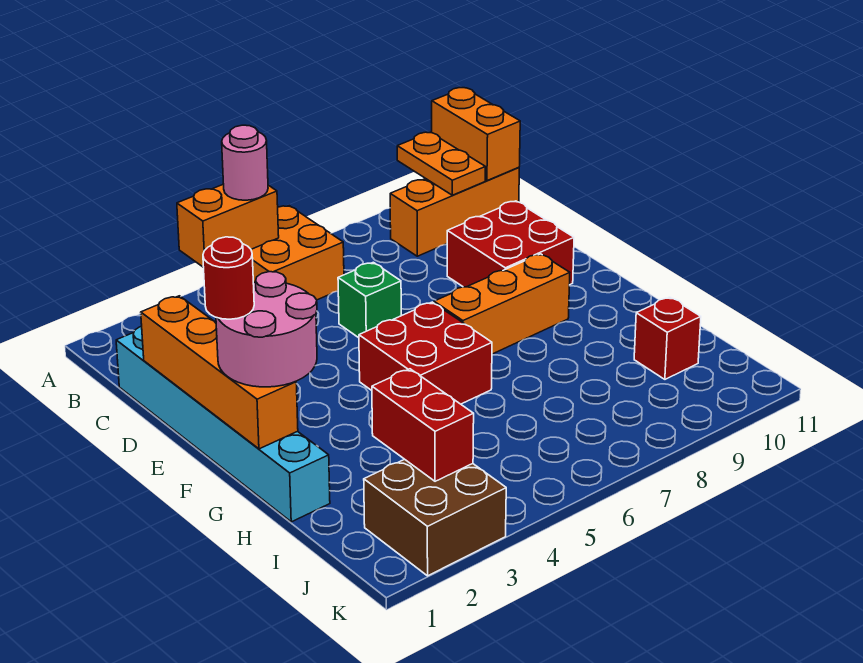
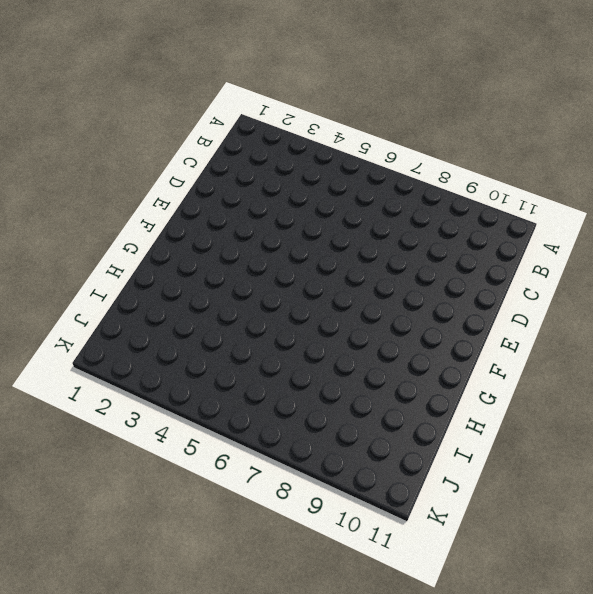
none -> orange brick A5:B6 level 1
none -> orange brick B9:B11 level 1
none -> cyan brick C1:H1 level 1

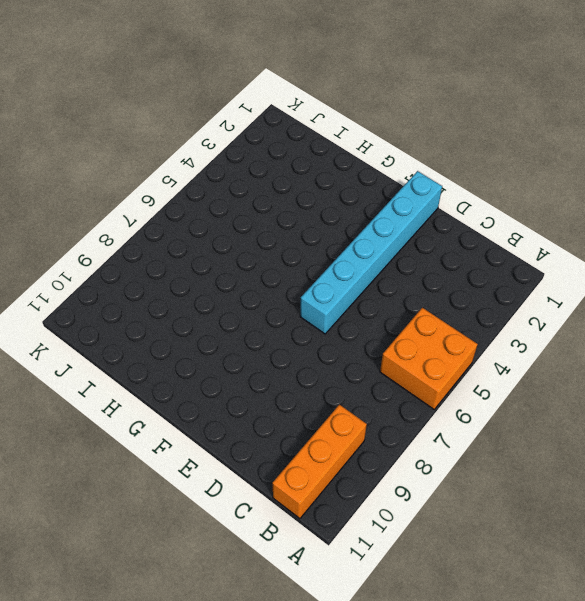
cyan brick E1:E6 level 1 -> cyan brick C1:H1 level 1
none -> green brick D6 level 1
none -> red brick D9:E10 level 1
none -> red brick F5:G6 level 1

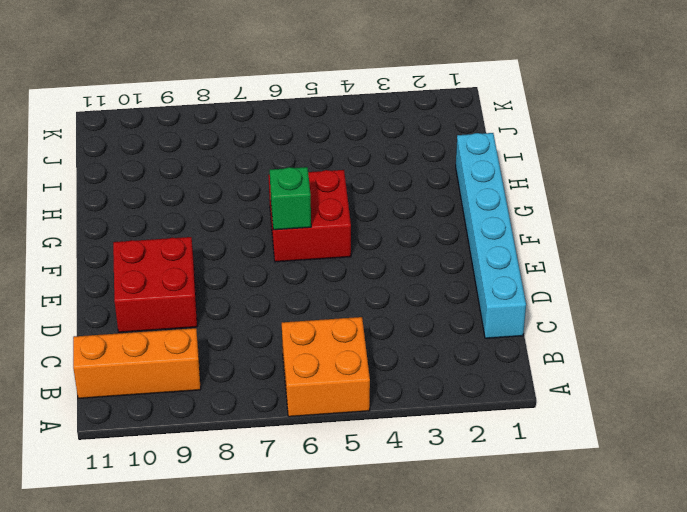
green brick F6 level 2 -> green brick D6 level 1
none -> orange brick F7:F9 level 1
none -> red brick I10 level 1
none -> brown brick J2:K3 level 1

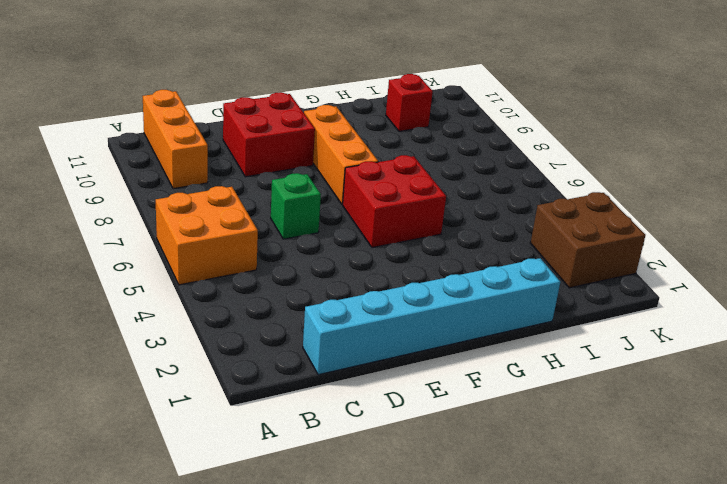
none -> orange brick A4:A5 level 2
none -> orange plate A10:B10 level 2
none -> orange brick A11:B11 level 2

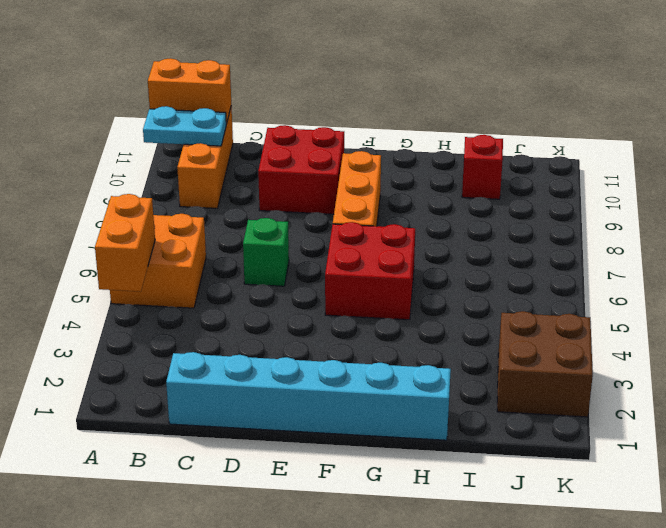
cyan plate A10:B10 level 2 -> orange plate A10:B10 level 2
none -> orange brick D1:G1 level 2
none -> red brick I3:J3 level 2
none -> pink round brick A5 level 3

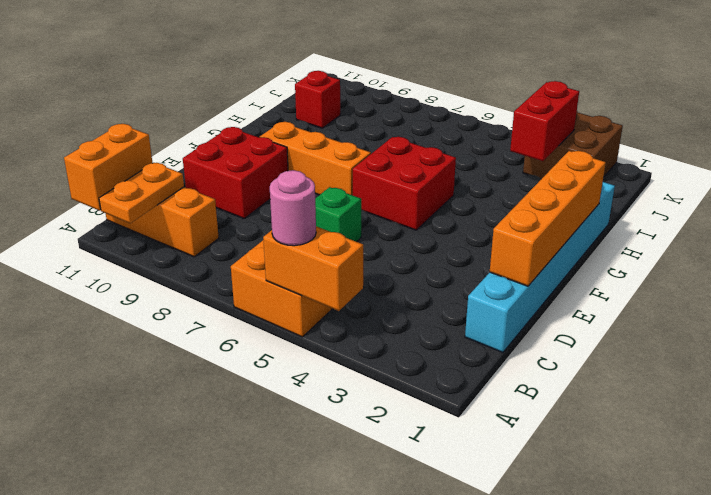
none -> pink round brick F1:G2 level 3
none -> red round brick F1 level 4

